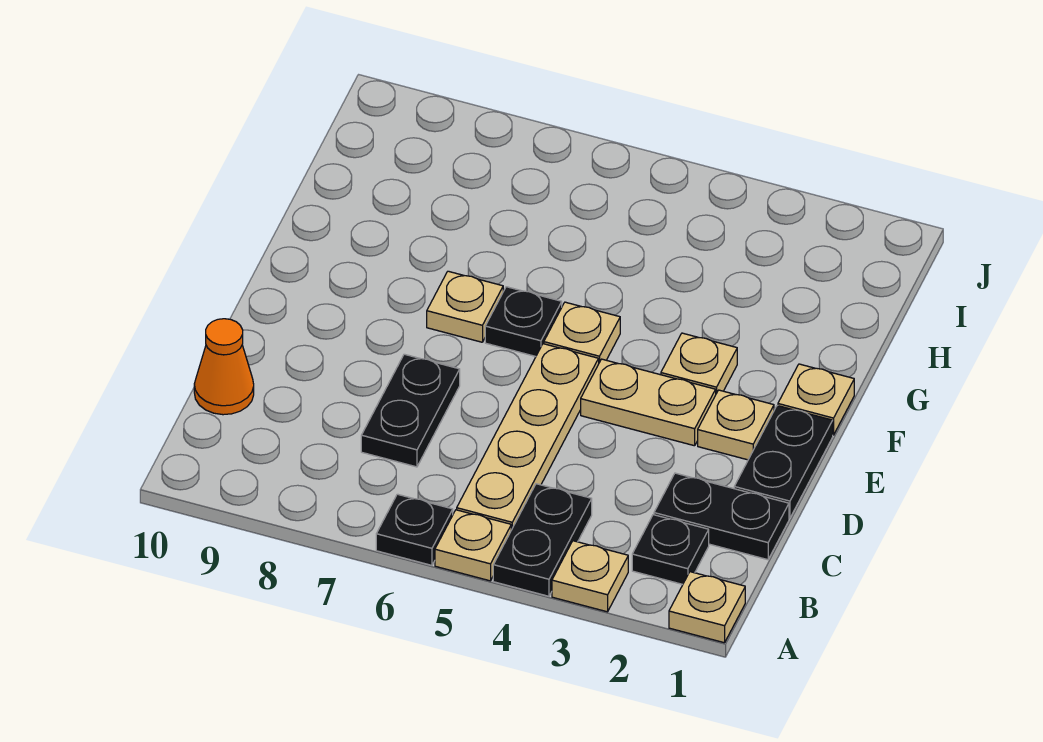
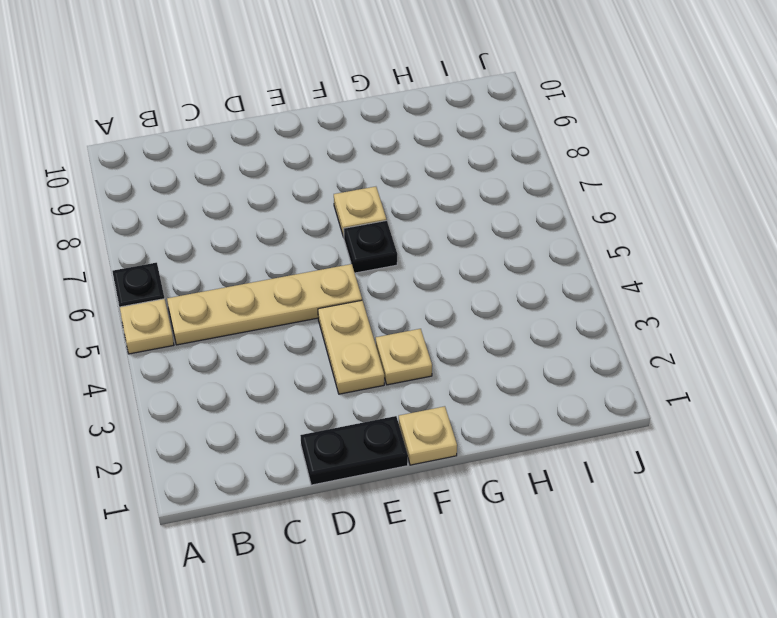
none -> tan plate A1 level 1
none -> tan plate A3 level 1
none -> black plate A4:B4 level 1

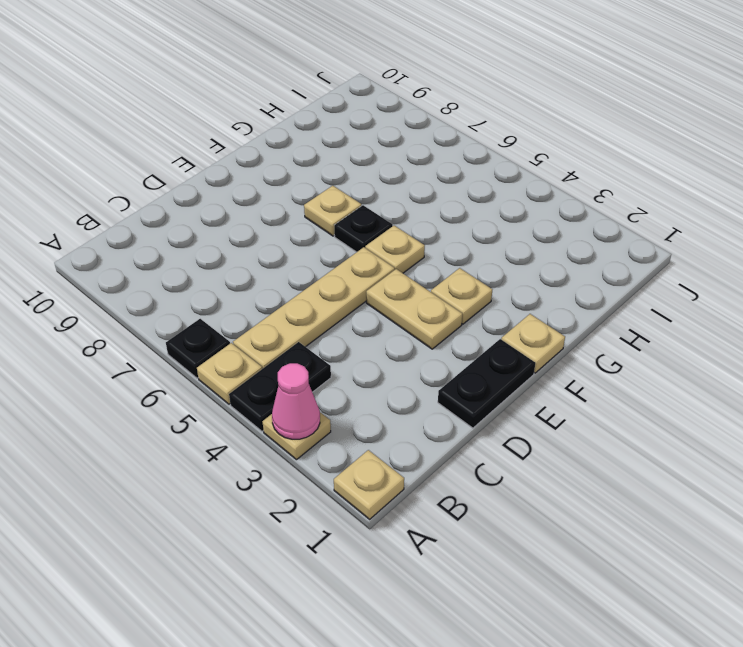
pink cone A3 level 2 -> none
none -> black plate B2 level 1
none -> black plate C1:C2 level 1
none -> black plate C7:D7 level 1

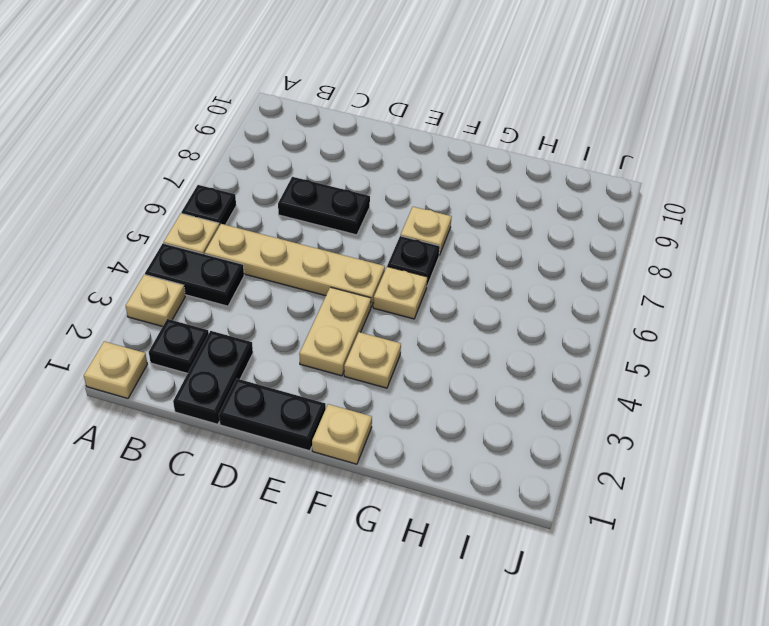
none -> orange cone C10 level 1
none -> tan plate E2 level 1

